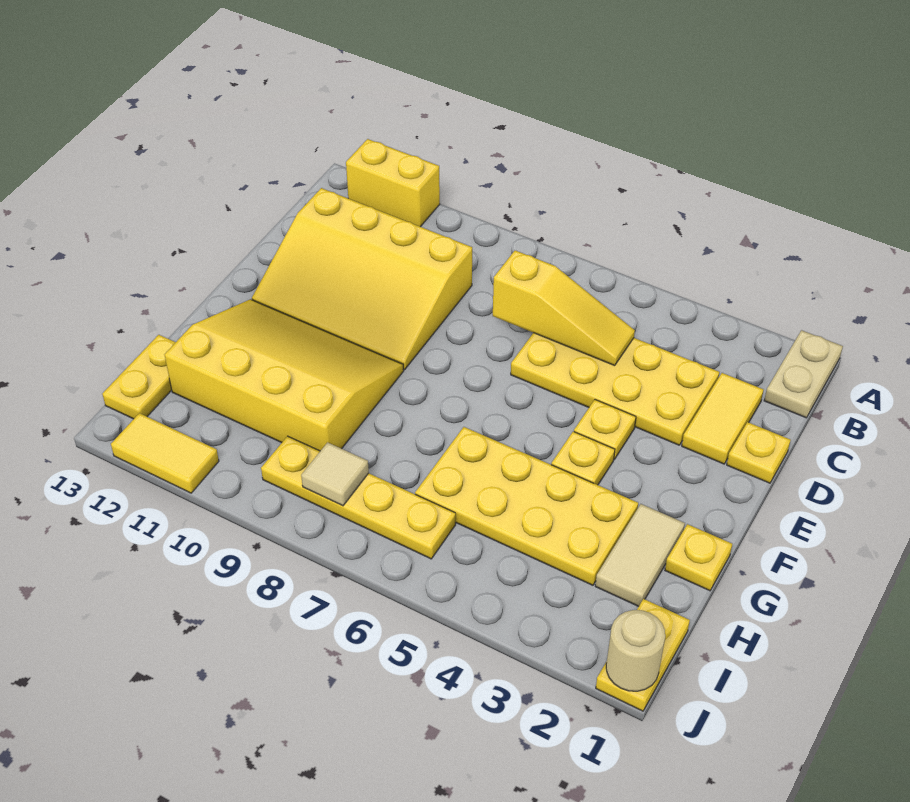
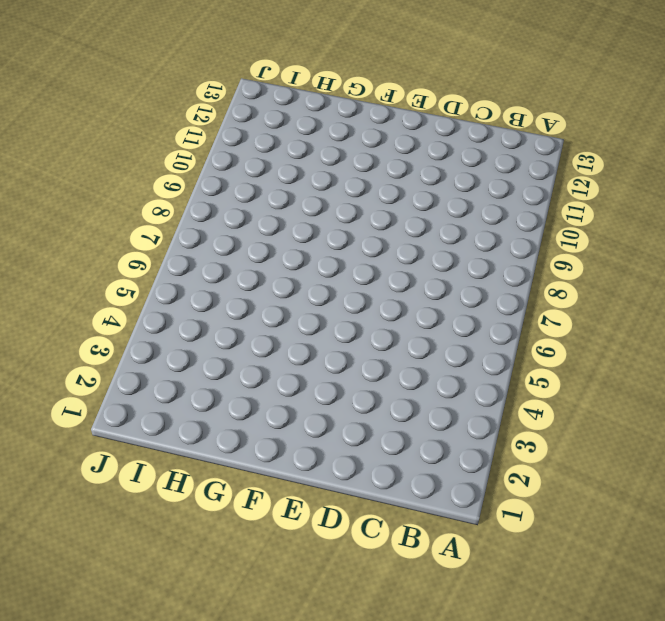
none -> tan plate A1:B1 level 1
none -> yellow brick A11:A12 level 1
none -> yellow tile C2:D2 level 1

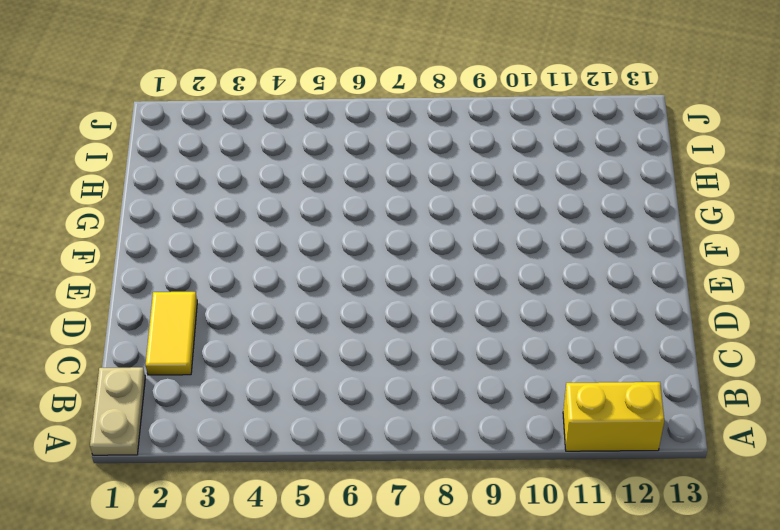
none -> yellow plate C3:D6 level 1
none -> yellow slope C9:E12 level 1 top C
none -> yellow plate D1 level 1

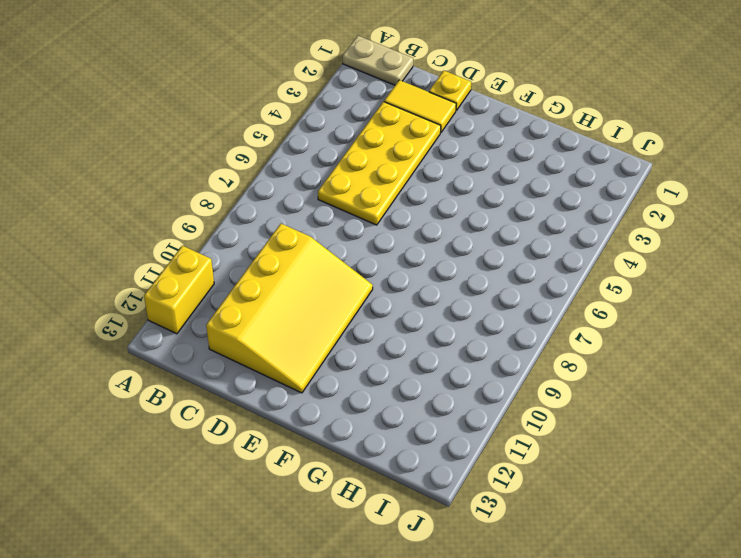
none -> yellow plate E4 level 1
none -> yellow plate F4 level 1
none -> yellow slope F9:H12 level 1 top H

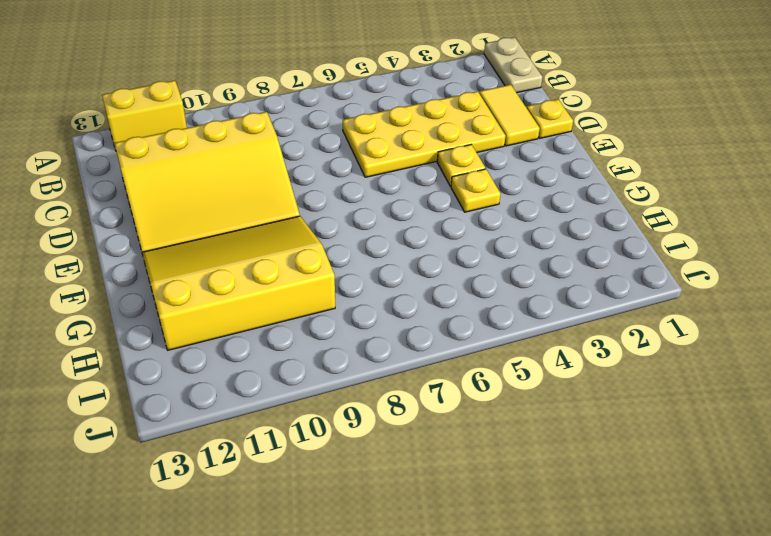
none -> yellow plate G1 level 1
none -> tan tile G2:H2 level 1
none -> yellow plate G3:H6 level 1

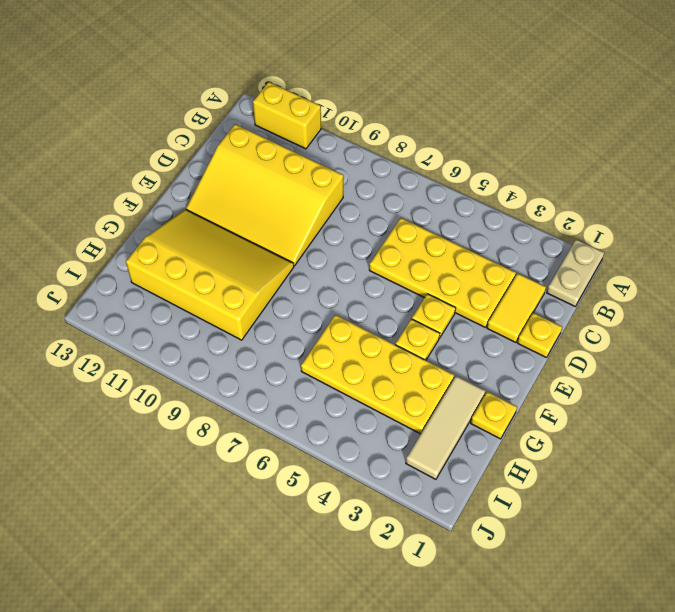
tan tile G2:I2 level 1 -> tan tile G2:H2 level 1
none -> yellow plate H13:I13 level 1
none -> yellow plate I1:J1 level 1
none -> yellow plate I6:I9 level 1

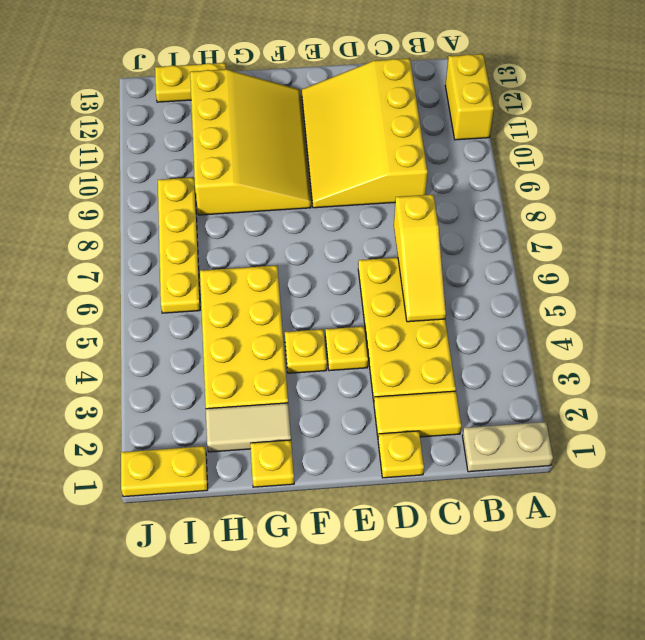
none -> yellow tile J11:J12 level 1
none -> tan tile I8 level 2
none -> tan round brick J1 level 2

